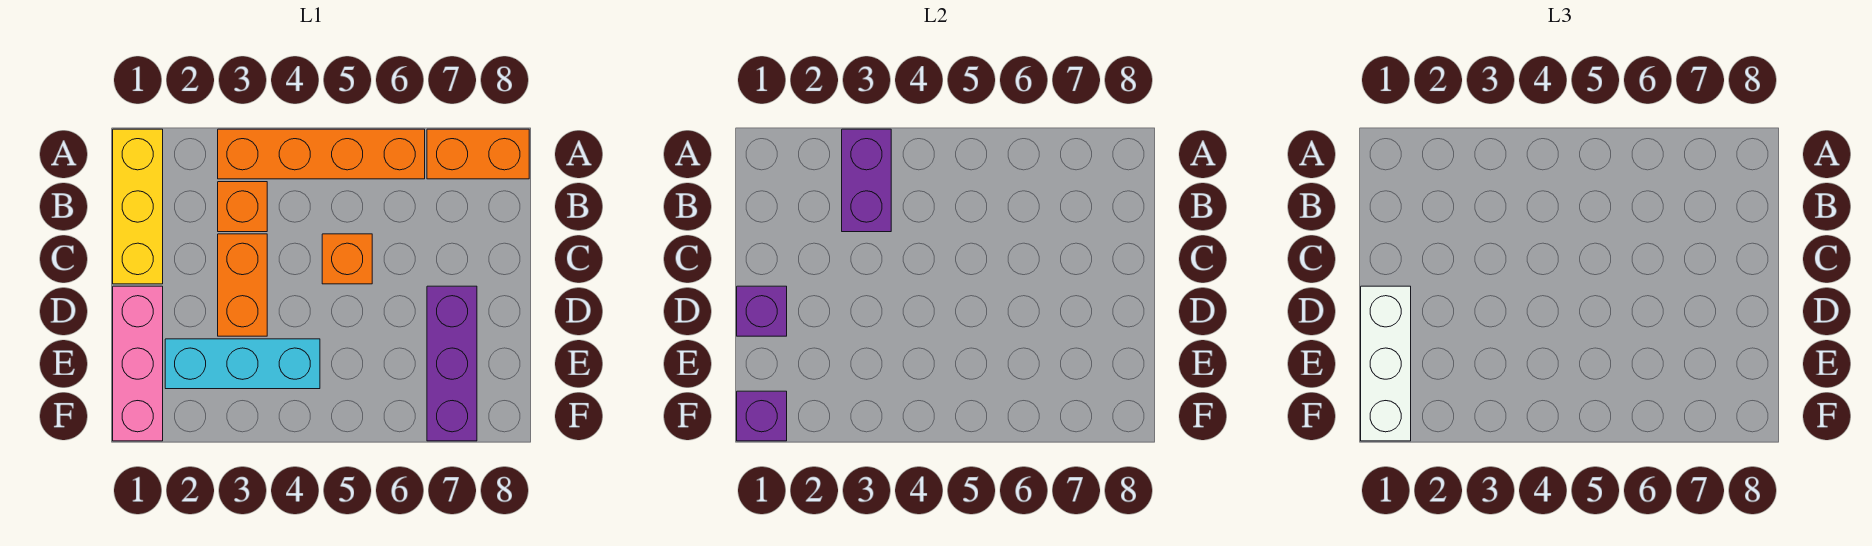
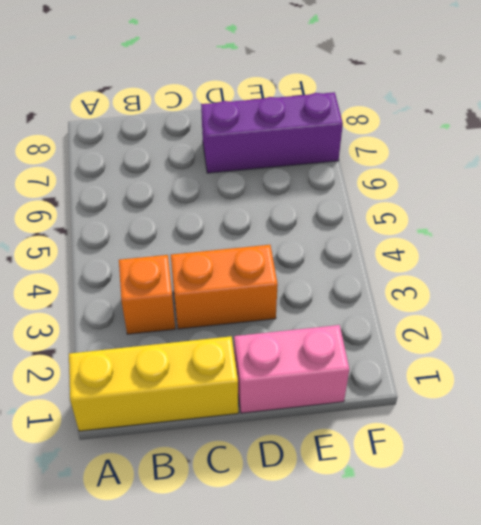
pink brick D1:E1 level 1 -> pink brick D1:F1 level 1
none -> orange brick A3:A6 level 1
none -> orange brick A7:A8 level 1
none -> orange brick C5 level 1

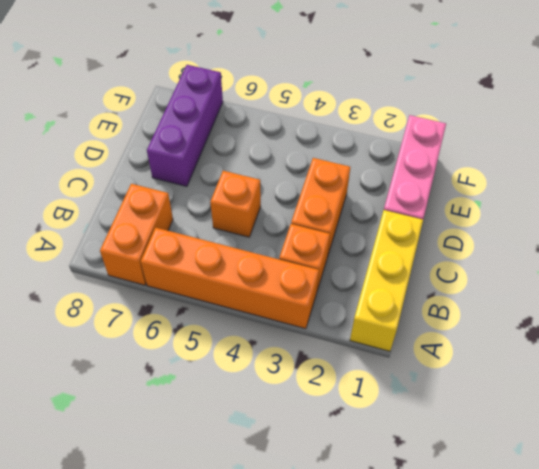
orange brick A7:B7 level 1 -> orange brick A7:A8 level 1
none -> cyan brick E2:E4 level 1
none -> purple brick A3:B3 level 2
none -> purple brick D1 level 2

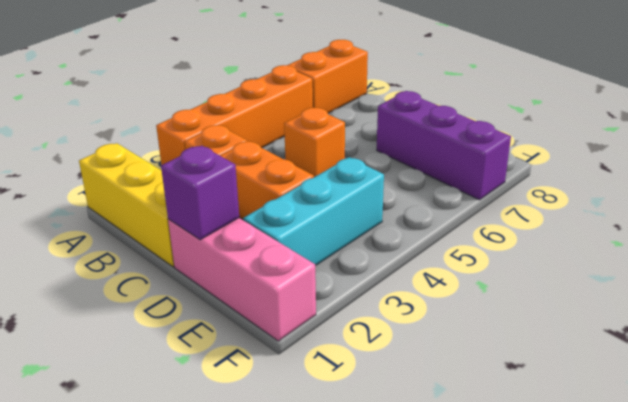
none -> purple brick A3:B3 level 2
none -> purple brick F1 level 2
none -> white brick D1:F1 level 3

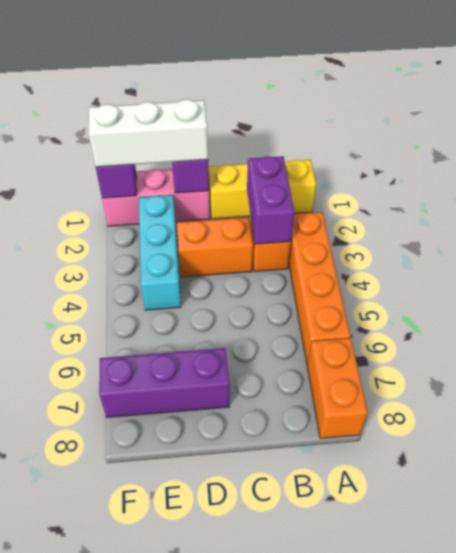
purple brick B2:B3 level 2 -> purple brick A3:B3 level 2
none -> orange brick C5 level 1

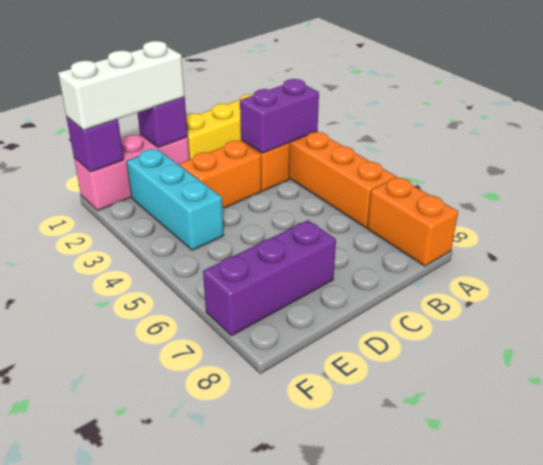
none -> orange brick C5 level 1

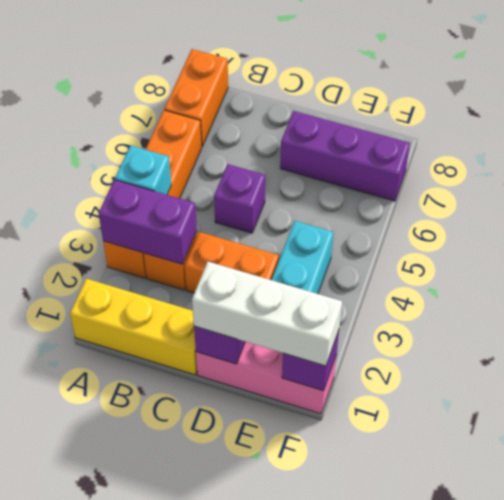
cyan brick A4 level 2 -> none
purple brick C5 level 1 -> orange brick C5 level 1

